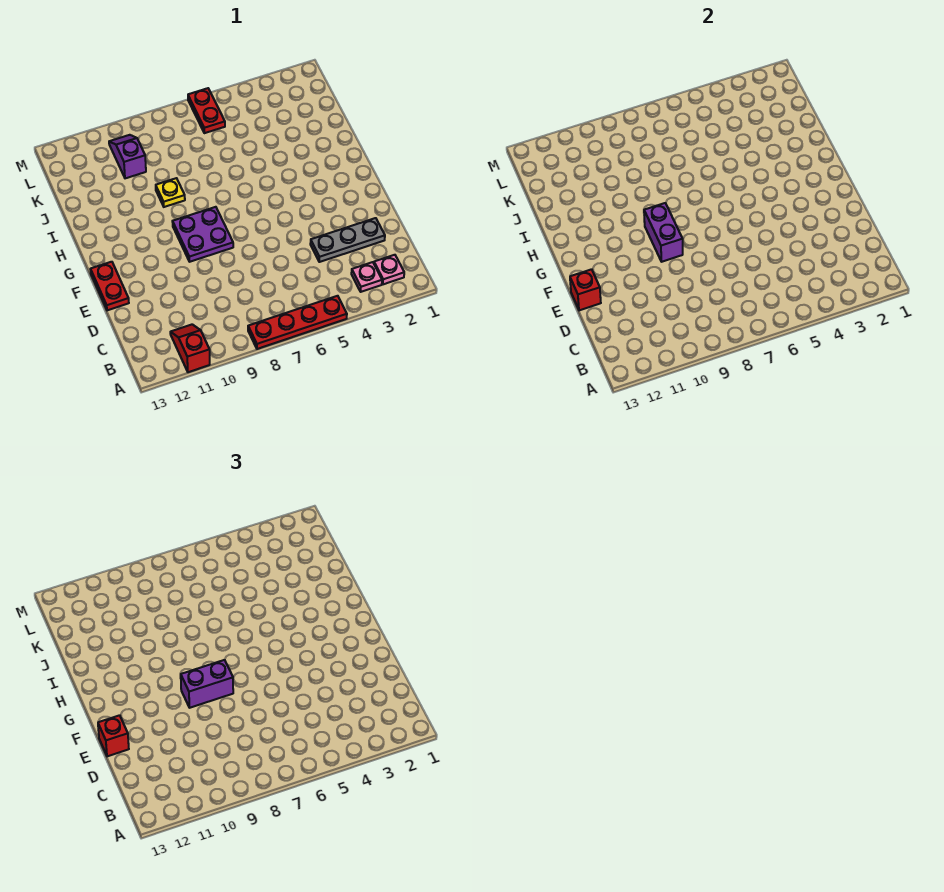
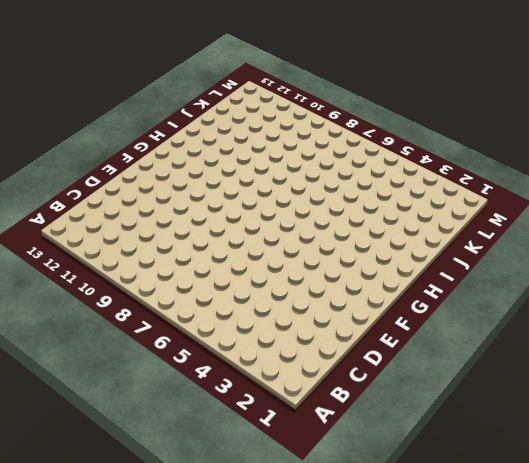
none -> red plate A5:A8 level 1
none -> red slope A11:B11 level 1 top A
none -> pink plate B2 level 1

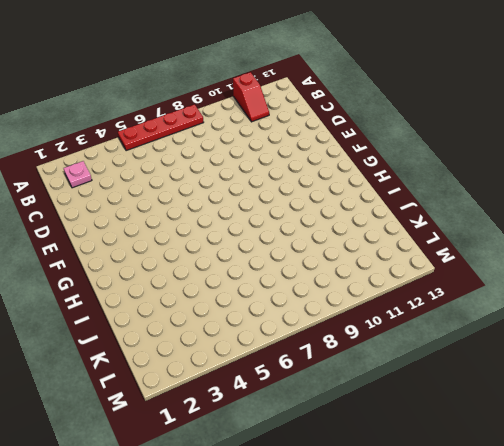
none -> pink plate B3 level 1
none -> grey plate D2:D4 level 1
none -> red plate E13:F13 level 1

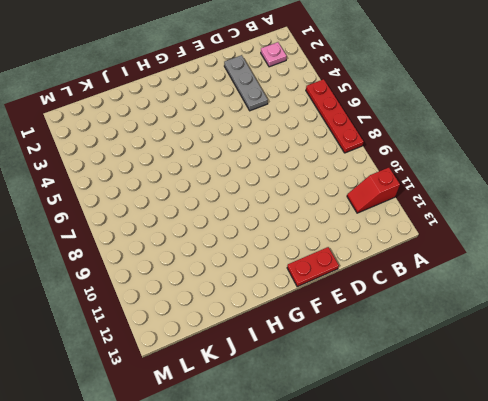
none -> pink plate B3 level 1
none -> purple plate F8:G9 level 1
none -> yellow plate I9 level 1

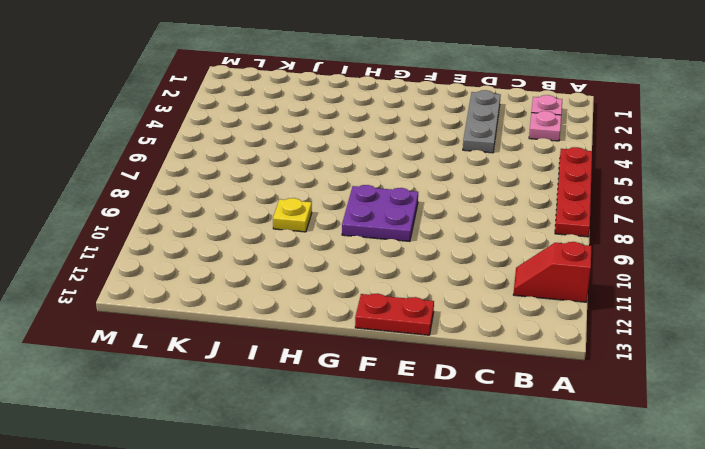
none -> purple slope K10:L10 level 1 top K
none -> red plate L6:M6 level 1
none -> red brick E13 level 2

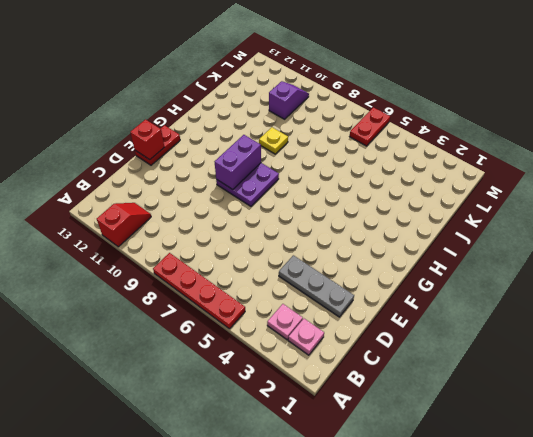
none -> red brick E13 level 3
none -> purple brick F8:F9 level 3

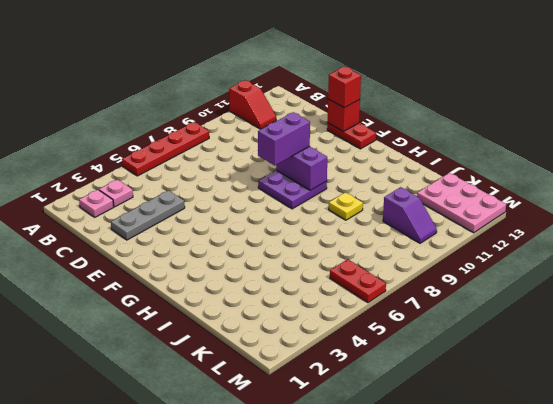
pink plate K12:M13 level 1 -> none

